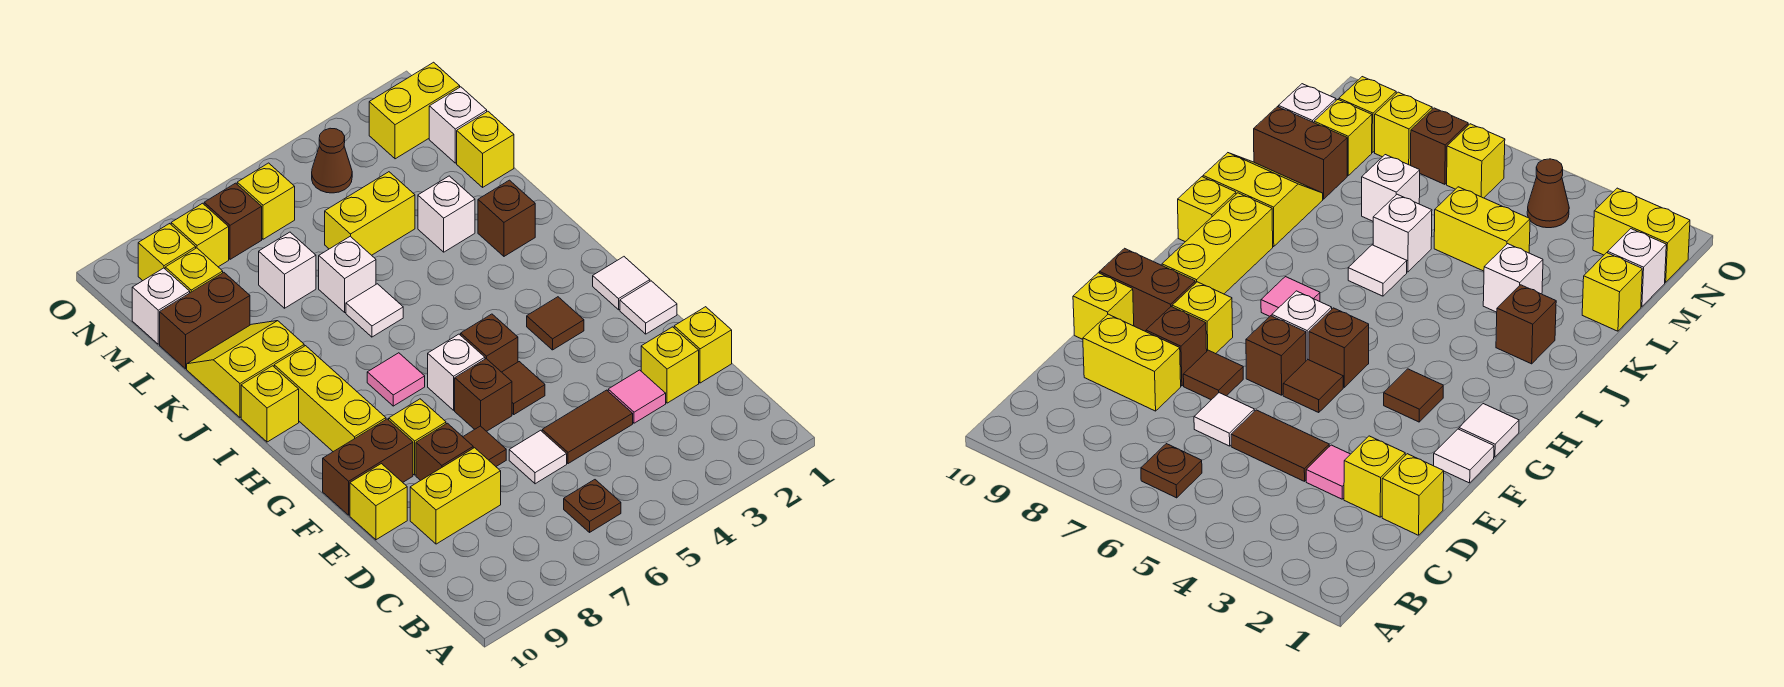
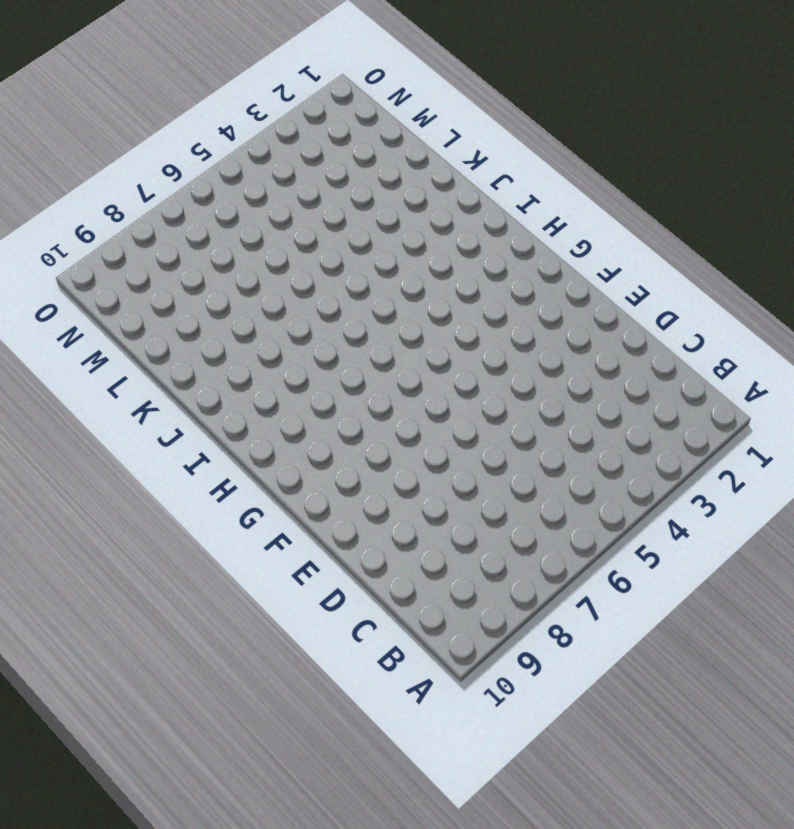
none -> brown plate B6 level 1
none -> yellow brick D1 level 1
none -> yellow brick D2 level 1
none -> pink tile D3 level 1

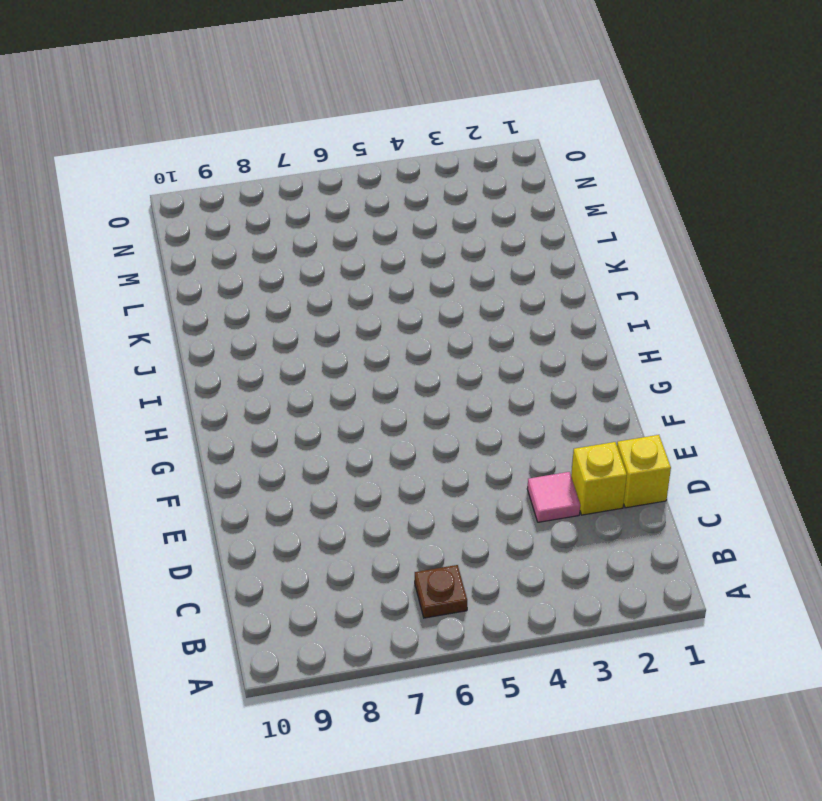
none -> brown tile D4:D5 level 1
none -> white tile D6 level 1
none -> yellow brick D8:D9 level 1
none -> brown tile E7 level 1

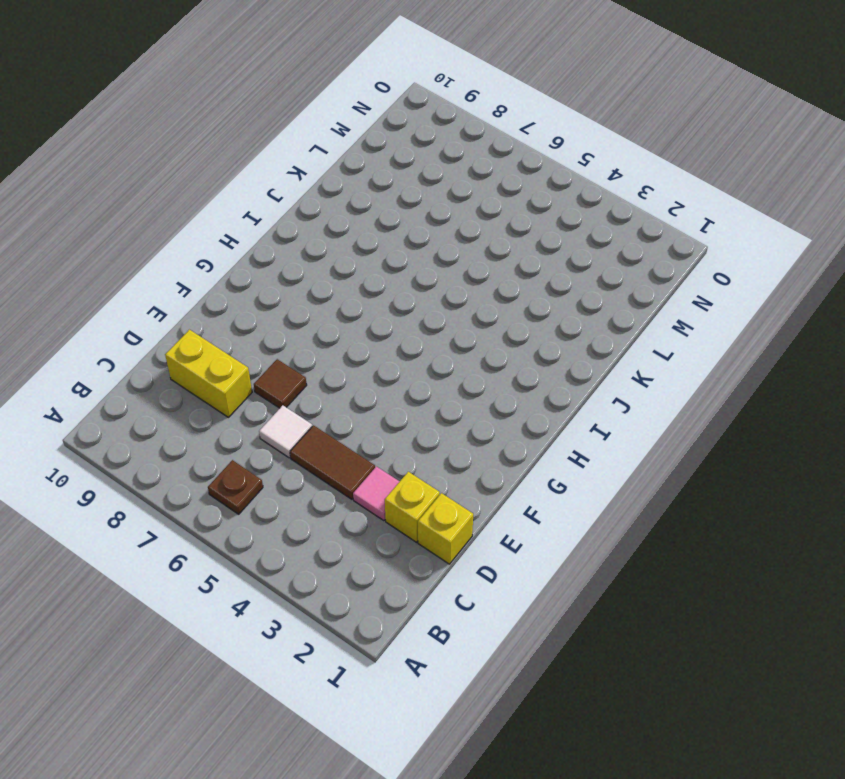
none -> brown brick E8 level 1
none -> yellow brick E10 level 1
none -> white tile F1 level 1
none -> brown tile F5 level 1

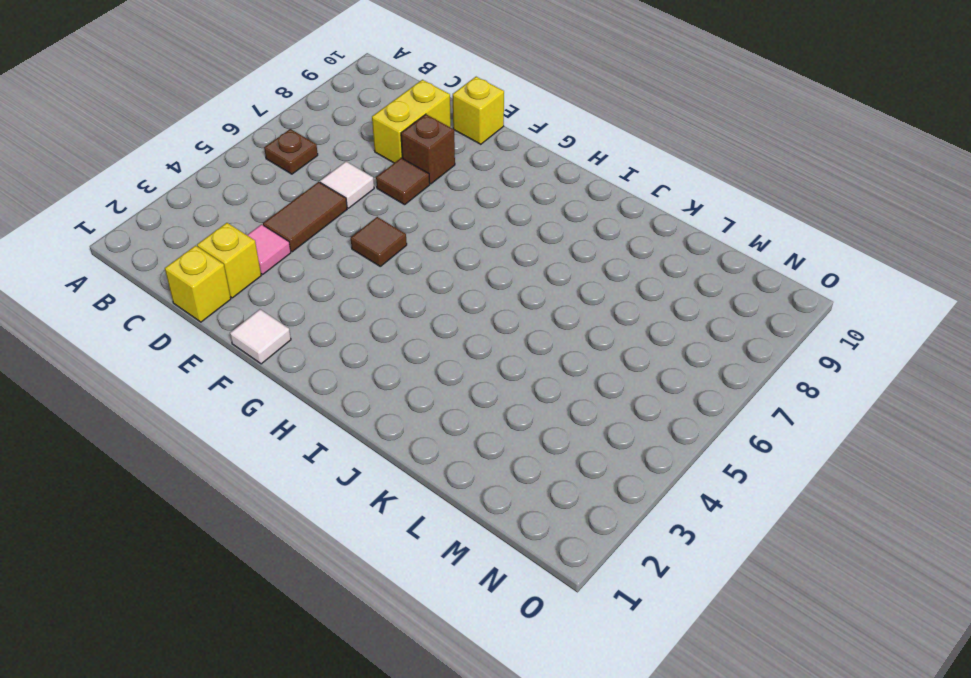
none -> brown brick F6 level 1
none -> yellow brick F8 level 1
none -> brown brick F9:F10 level 1
none -> white tile G1 level 1

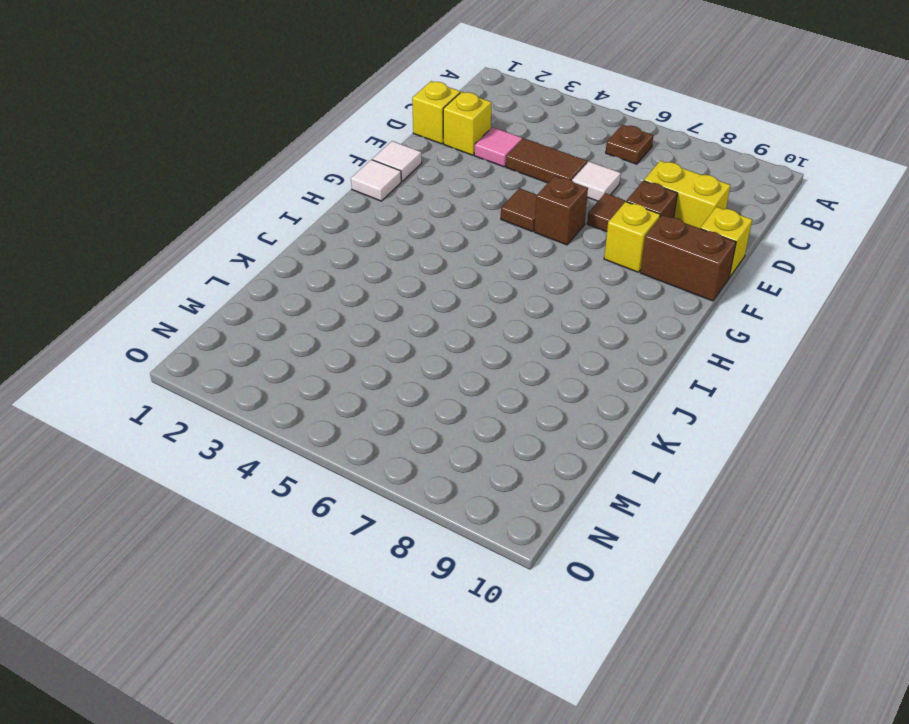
none -> brown tile G3 level 1
none -> brown brick G5 level 1
none -> white brick G6 level 1
none -> yellow brick G9:I9 level 1

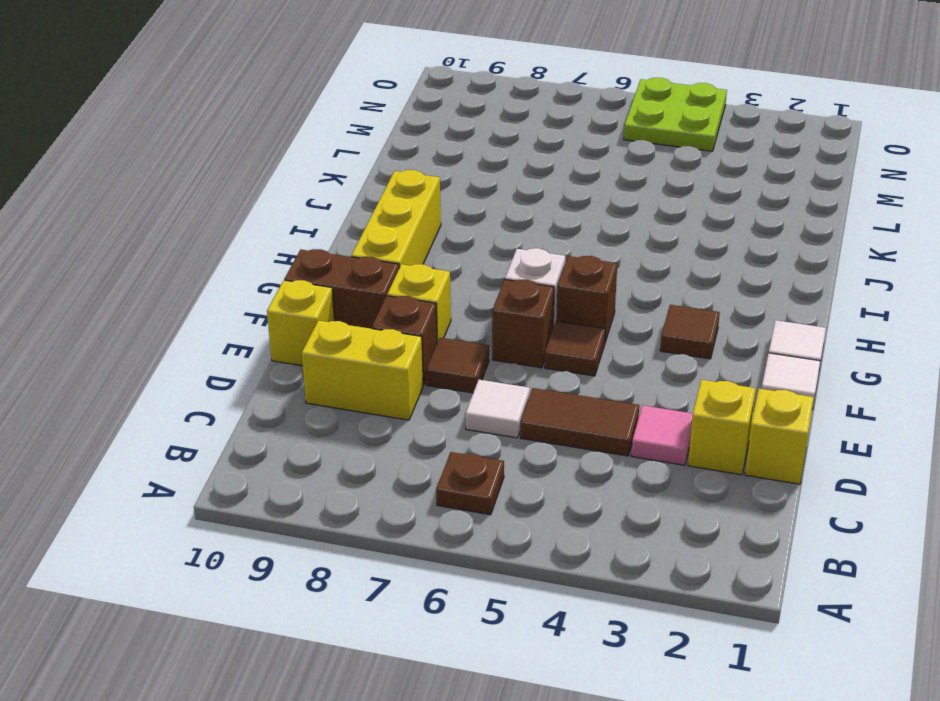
lime plate N4:O5 level 1 -> brown cone N4 level 1
none -> pink tile H7 level 1
none -> yellow brick I10 level 1
none -> brown brick J2 level 1
none -> white tile J6 level 1

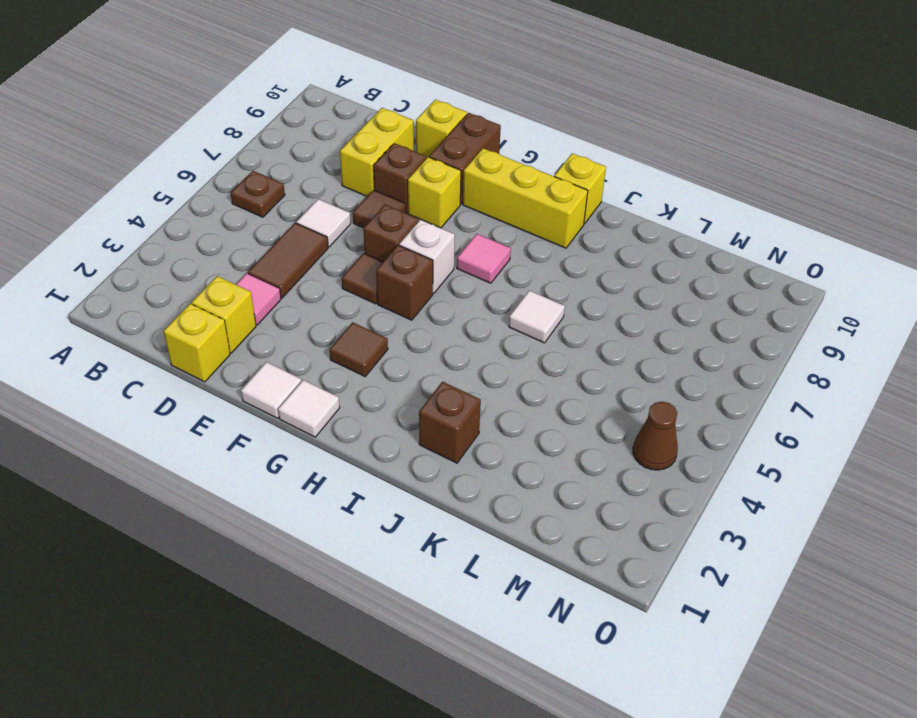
none -> yellow slope J9:K10 level 1 top J
none -> white brick K3 level 1
none -> white brick K6 level 1
none -> yellow brick L1 level 1

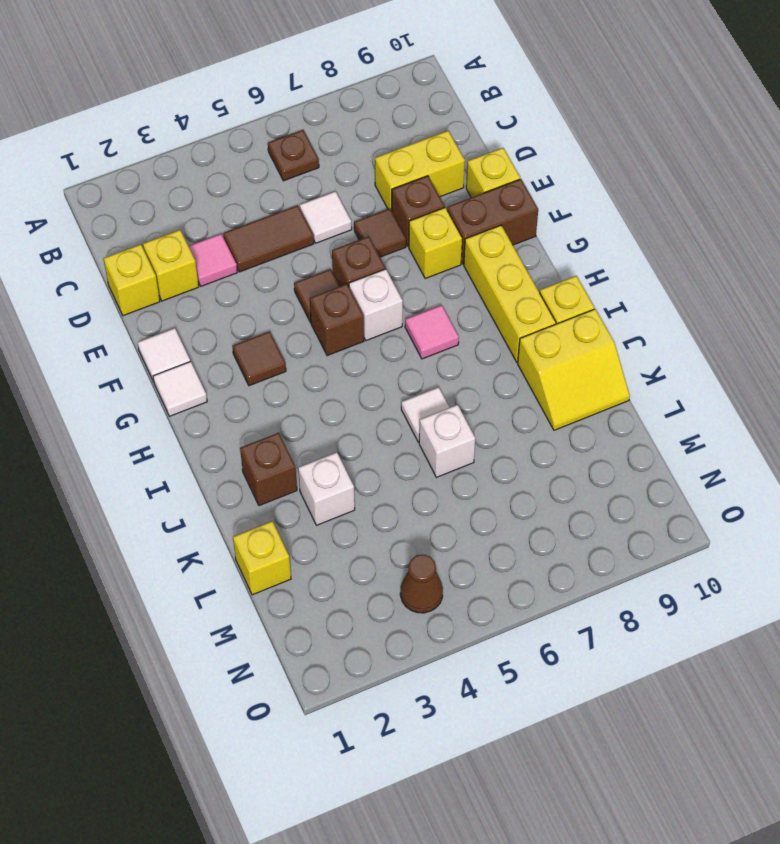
none -> yellow brick L4:L5 level 1
none -> white brick L7 level 1
none -> brown brick L9:L10 level 1
none -> white brick M1 level 1

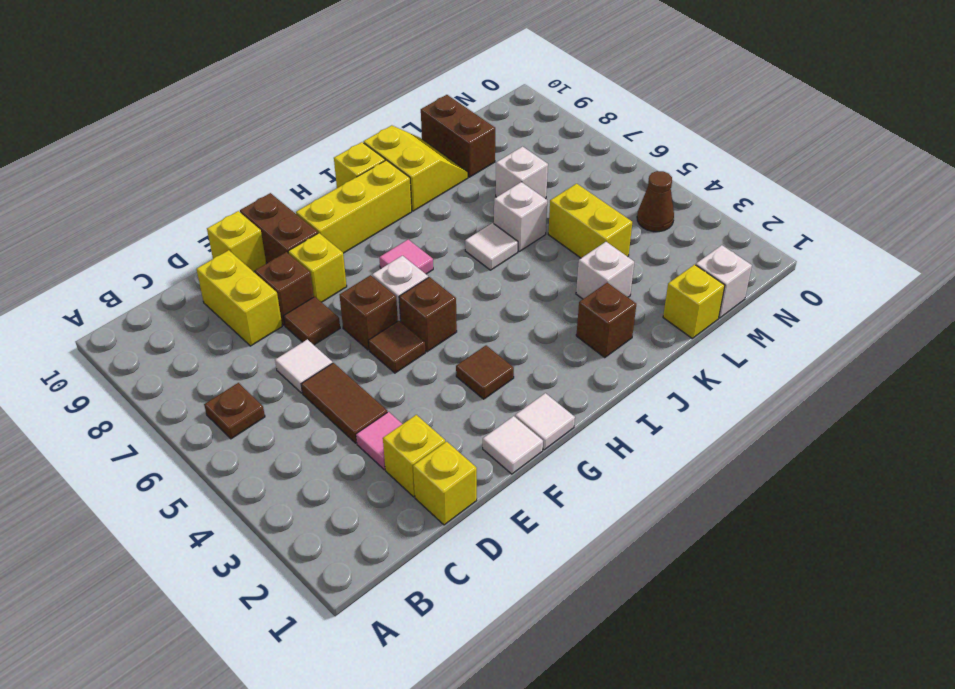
none -> yellow brick M9 level 1
none -> white brick M10 level 1
none -> yellow brick N1:N2 level 1
none -> yellow brick N6 level 1

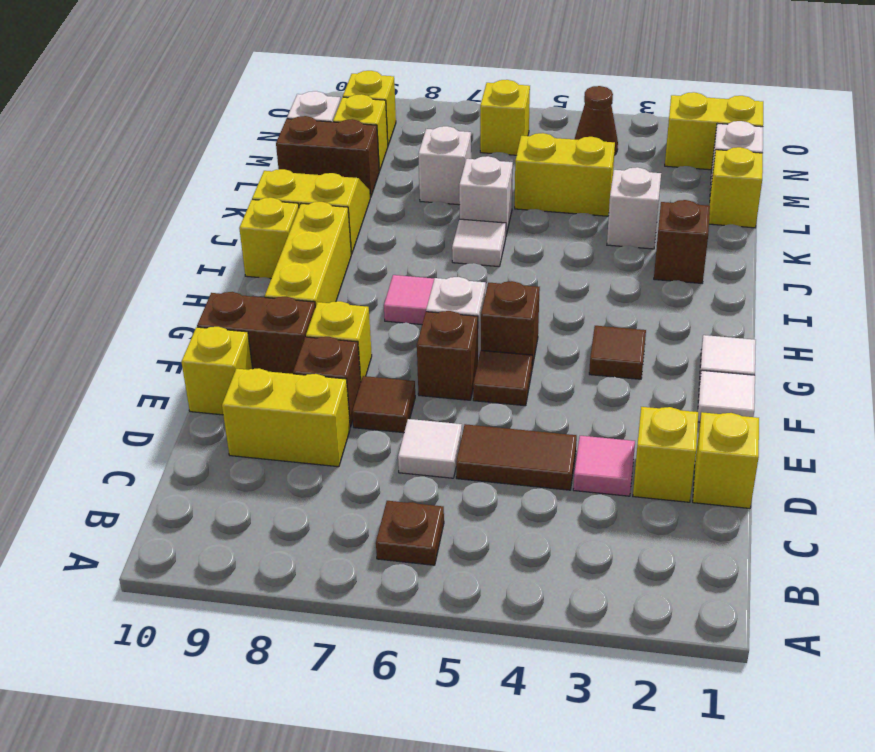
none -> brown brick N7 level 1
none -> yellow brick N8 level 1

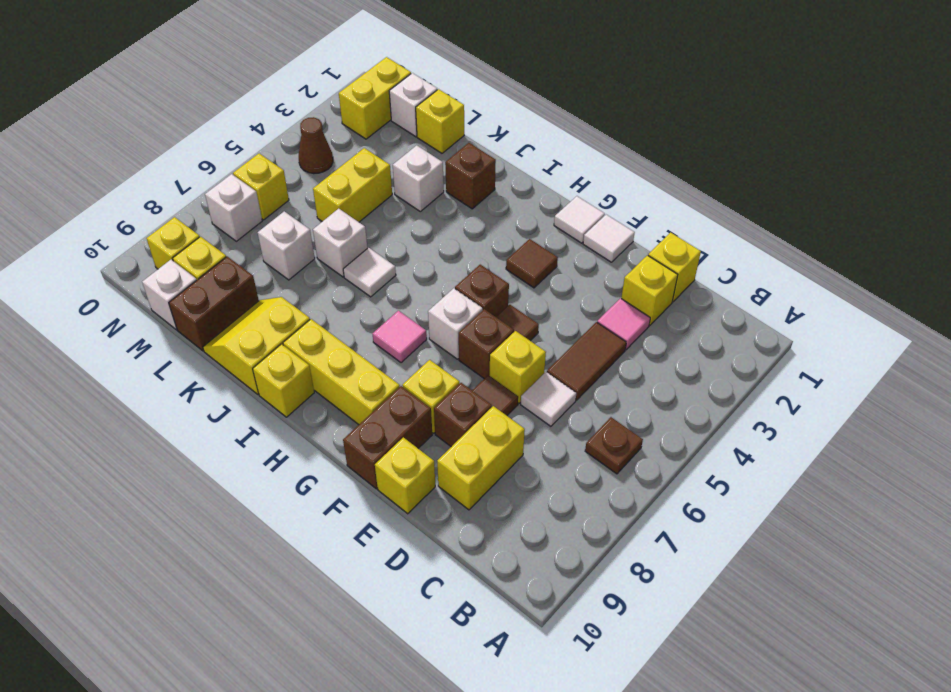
yellow brick E6 level 1 -> yellow brick N8 level 1
white brick N7 level 1 -> brown brick N7 level 1

